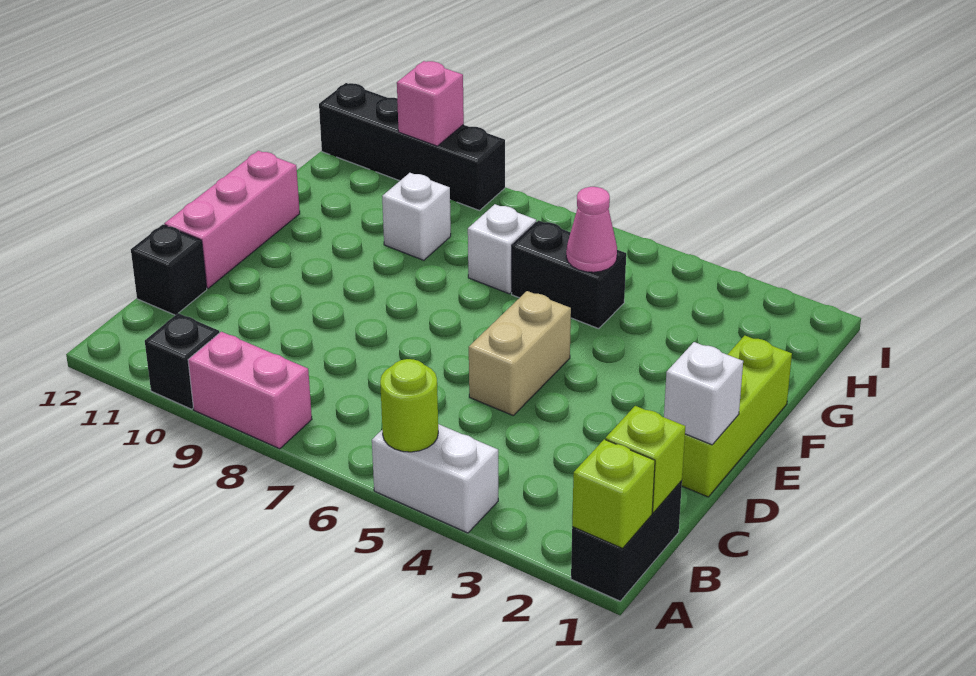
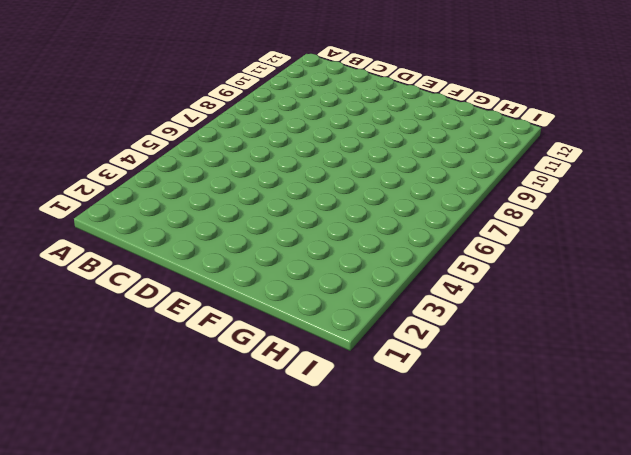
none -> black brick A1:B1 level 1
none -> white brick A4:A5 level 1
none -> pink brick A8:A9 level 1

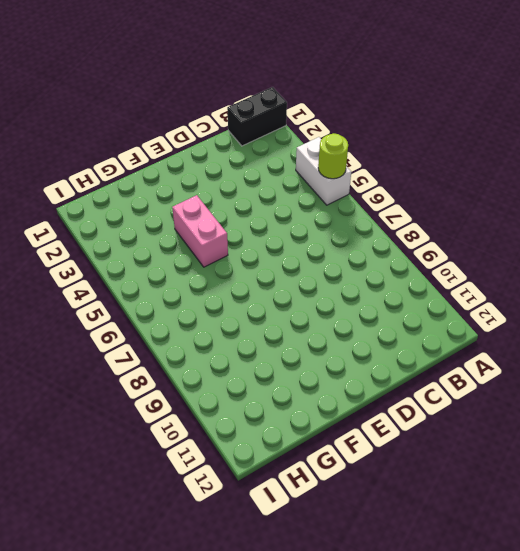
pink brick F4:F5 level 1 -> pink brick A8:A9 level 1
none -> black brick A10 level 1
none -> black brick C12 level 1
none -> lime brick D1:F1 level 1

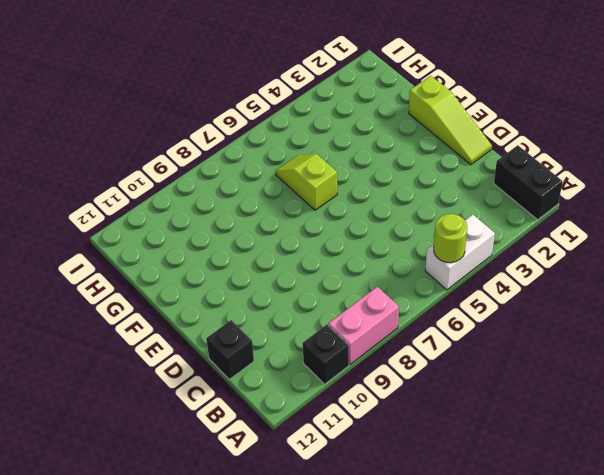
lime slope D1:F1 level 1 top F -> lime brick D1:F1 level 1
lime slope F6:G6 level 1 top F -> black brick G5:G6 level 1
none -> tan brick D5:E5 level 1
none -> pink brick D12:F12 level 1
none -> white brick G7 level 1

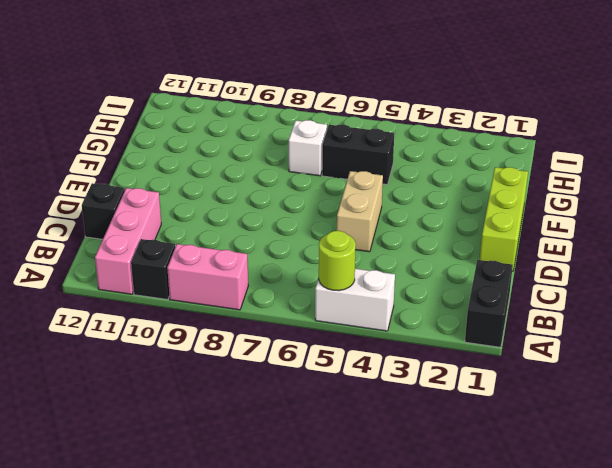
pink brick A11:C11 level 1 -> pink brick D12:F12 level 1
none -> white brick G9 level 1
none -> black brick I9:I12 level 1
none -> lime brick A1 level 2

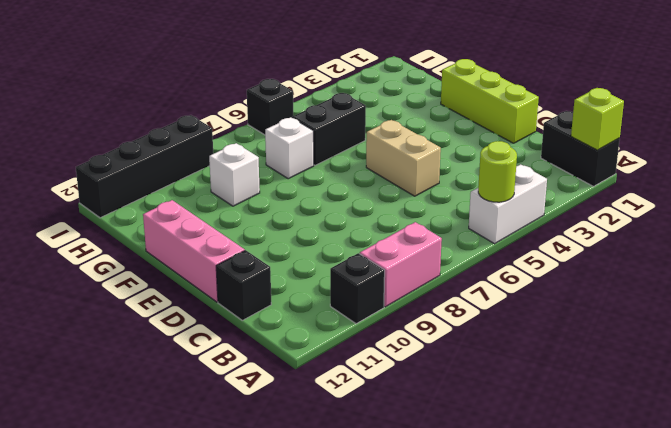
black brick I6 level 1 -> none
none -> lime brick B1 level 2
none -> white brick D1 level 2
none -> pink cone G5 level 2

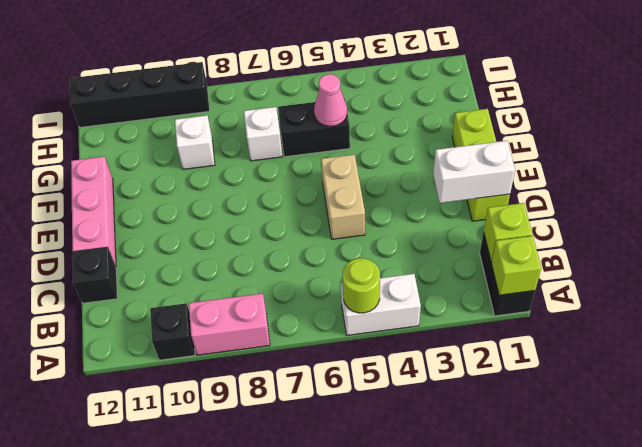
white brick D1:D2 level 2 -> white brick D1 level 2
none -> pink brick I10 level 2

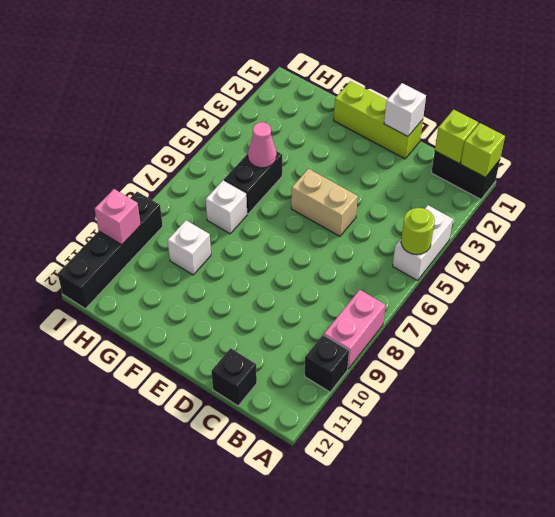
none -> pink brick D12:F12 level 1

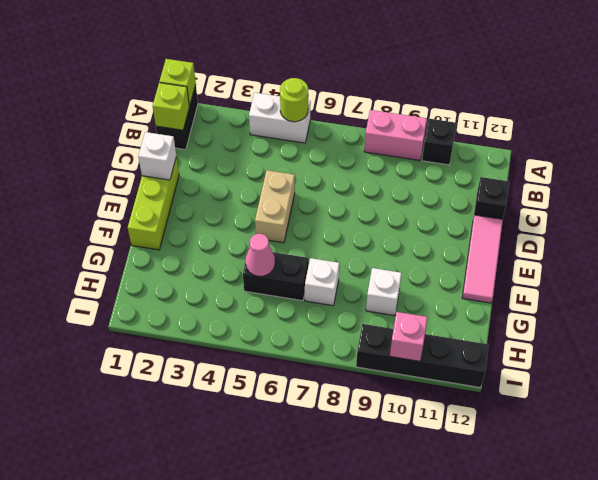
pink tile D12:F12 level 1 -> pink brick D12:F12 level 1

